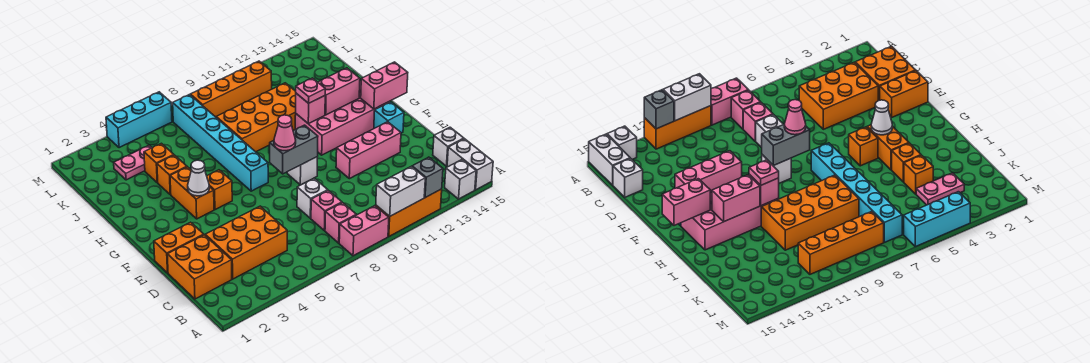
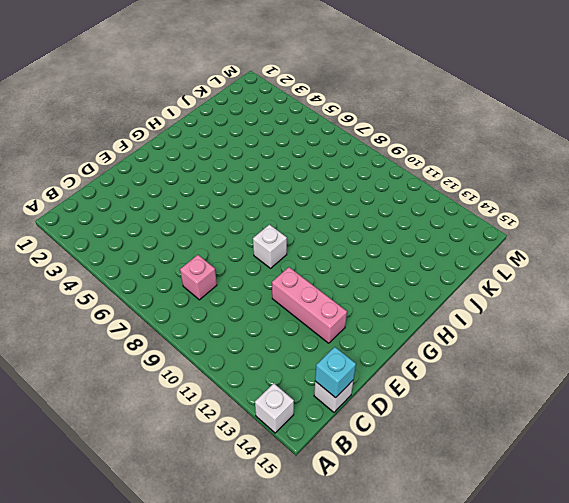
cyan brick C15 level 2 -> cyan brick F14 level 1
none -> pink brick A8:A9 level 1
none -> orange brick A10:A12 level 1
none -> white brick A15:B15 level 1
none -> pink brick B8 level 1

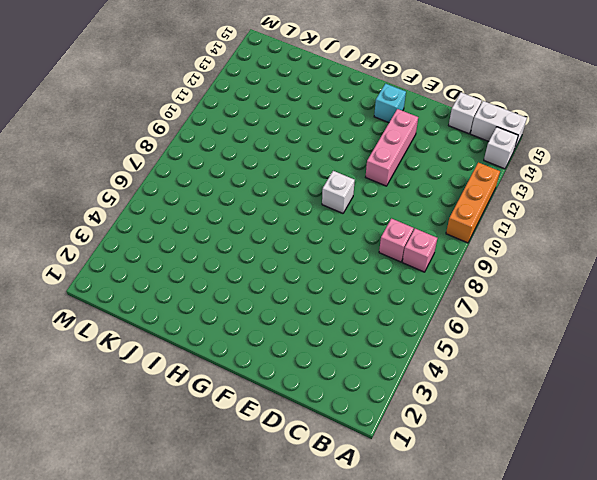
none -> pink brick A8:A9 level 1
none -> orange brick C1:D2 level 1
none -> orange brick C3:D5 level 1
none -> white brick D8 level 1

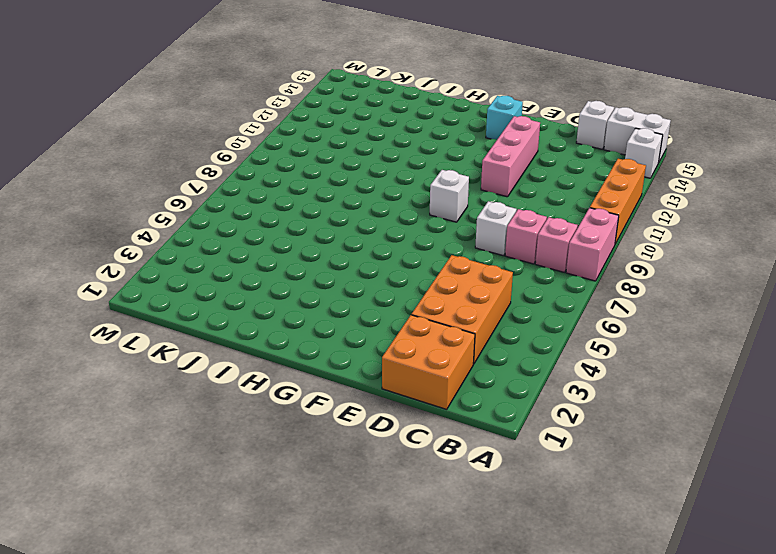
none -> orange brick E1:E2 level 1
none -> orange brick G4:H4 level 1
none -> orange brick G5 level 1
none -> cyan brick G7:L7 level 1

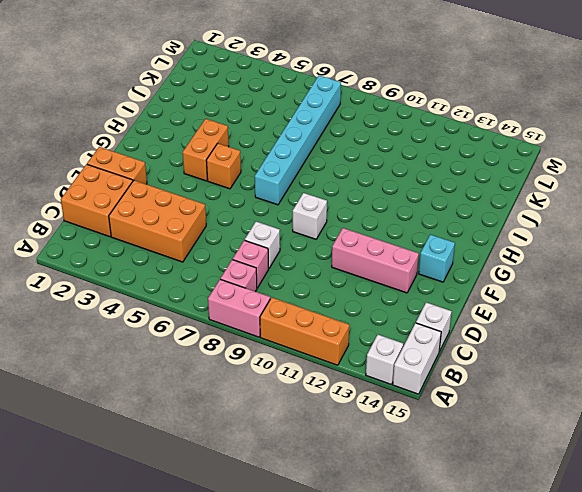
none -> pink brick G11:H14 level 1
none -> orange brick I4 level 1
none -> orange brick I8:J11 level 1
none -> orange brick J4 level 1

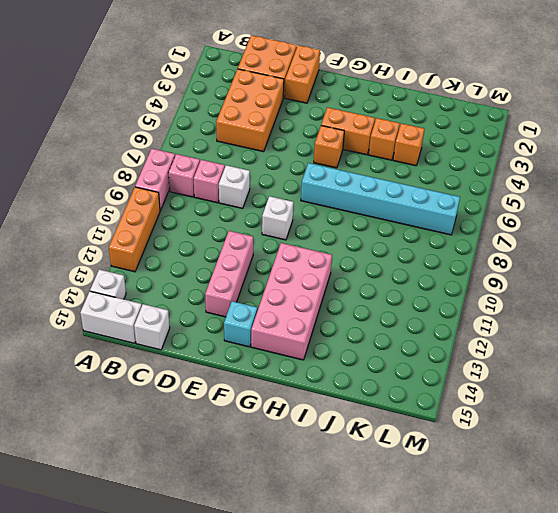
none -> orange brick I8:J11 level 1
none -> pink plate K3:K4 level 1
none -> orange brick L8:L11 level 1
none -> cyan brick M4:M6 level 1

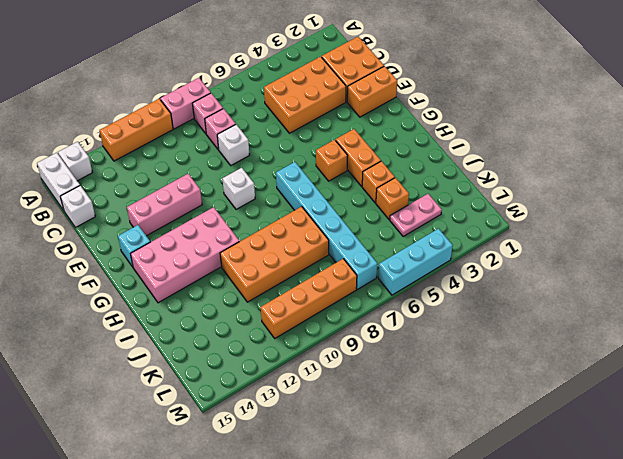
none -> white brick A10:A11 level 2
none -> grey brick A12 level 2
none -> grey brick F8:F9 level 2
none -> white cone G4 level 2

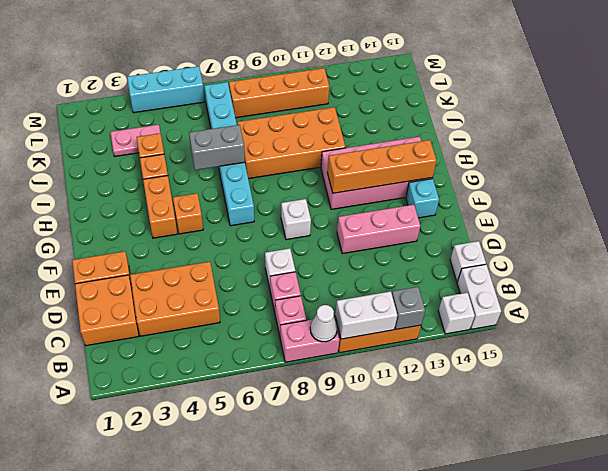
white cone A9 level 2 -> white cone G4 level 2
orange brick G11:G14 level 2 -> pink brick G14:G15 level 2
grey brick I6:I7 level 2 -> grey brick F8:F9 level 2
none -> pink brick H11 level 2
none -> pink brick H12:H13 level 2
none -> pink cone F8 level 3
none -> pink plate H11 level 3

